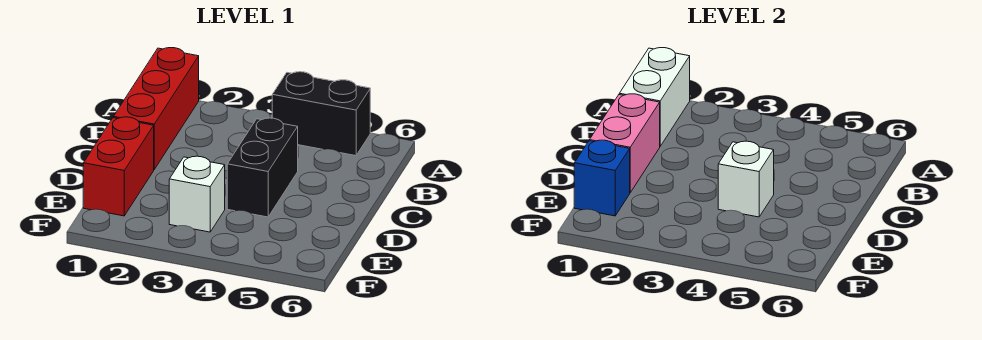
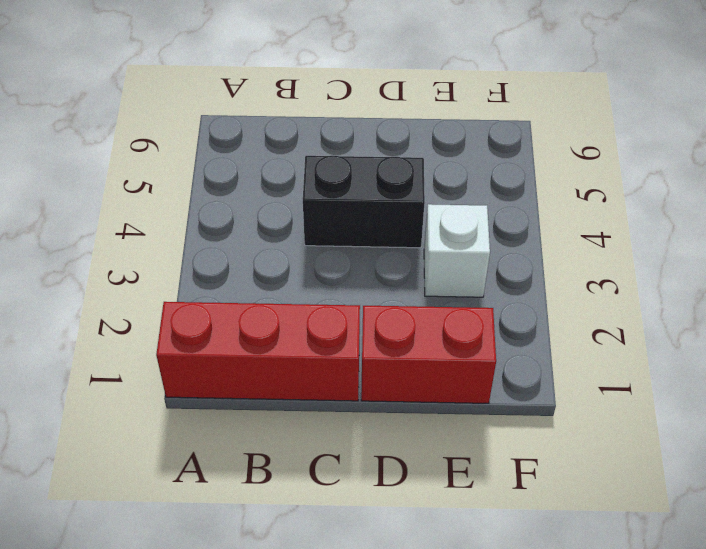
none -> black brick A4:A5 level 1
none -> white brick A1:B1 level 2

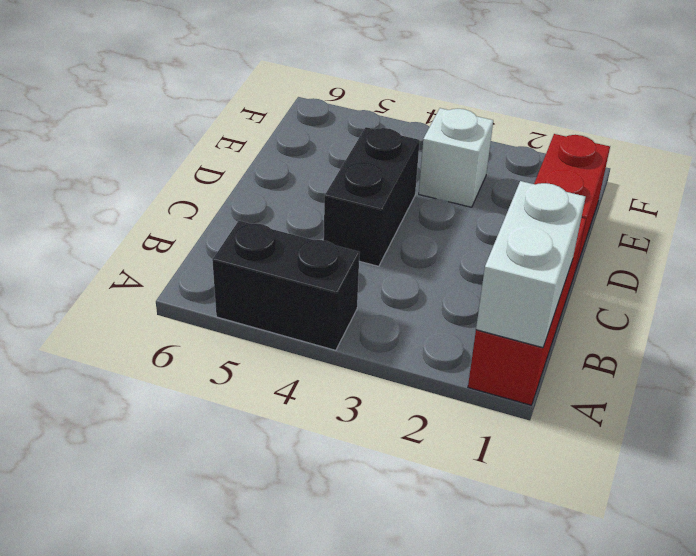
none -> pink brick C1:D1 level 2
none -> white brick D4 level 2

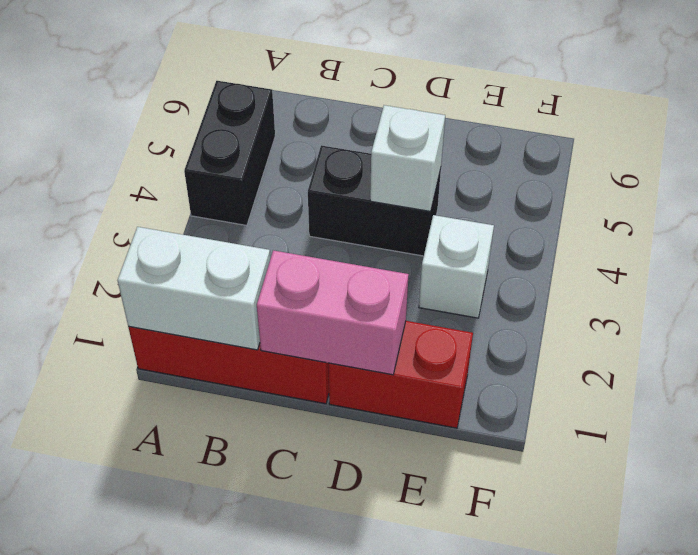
none -> blue brick E1 level 2

